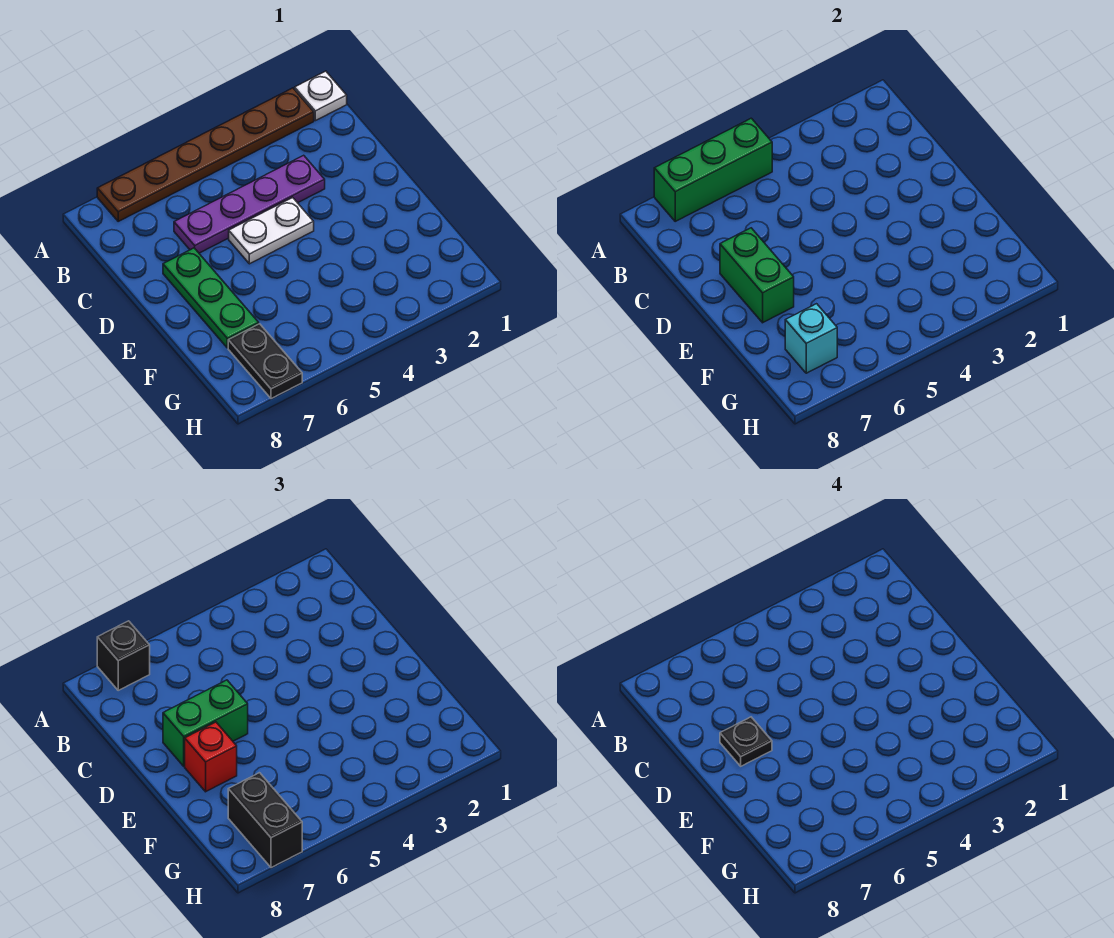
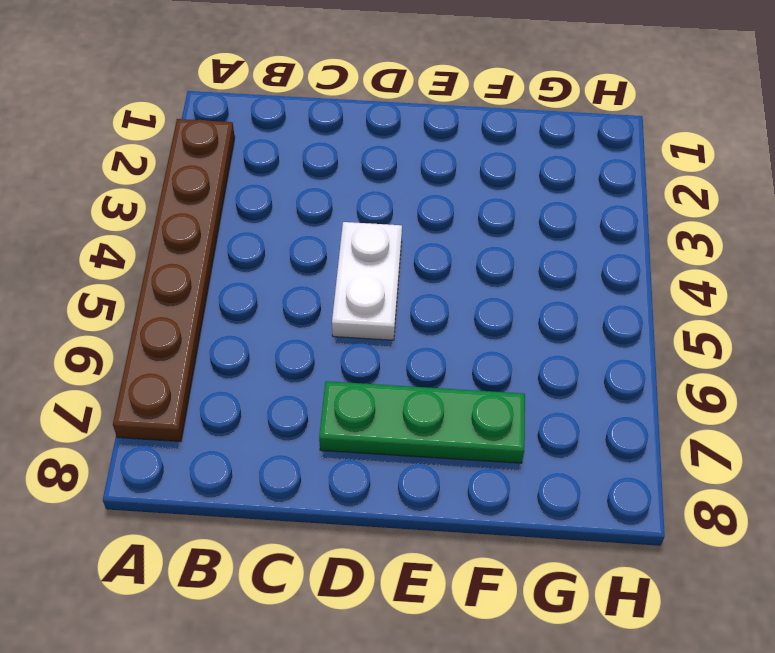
none -> white plate A1 level 1
none -> purple plate C3:C6 level 1
none -> black plate G7:H7 level 1

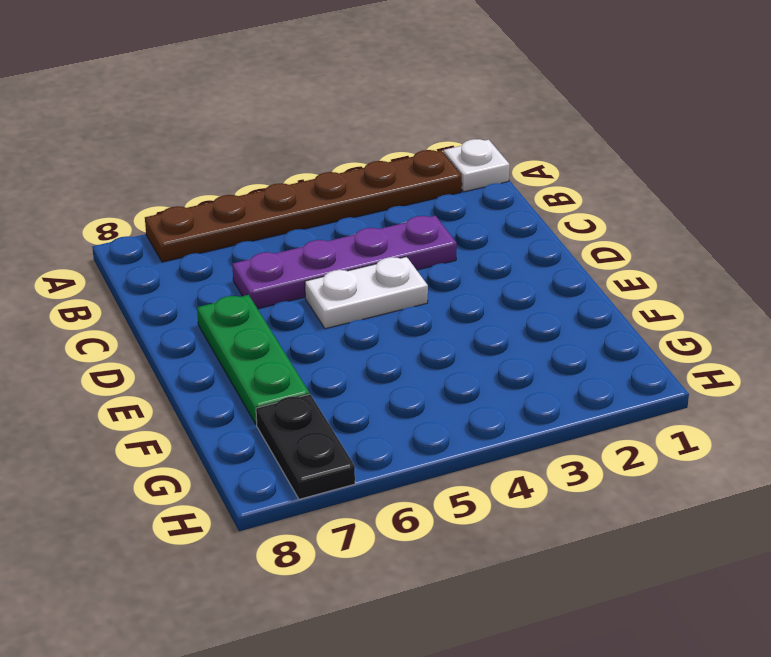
none -> green brick A5:A7 level 2
none -> green brick D7:E7 level 2
none -> cyan brick G7 level 2

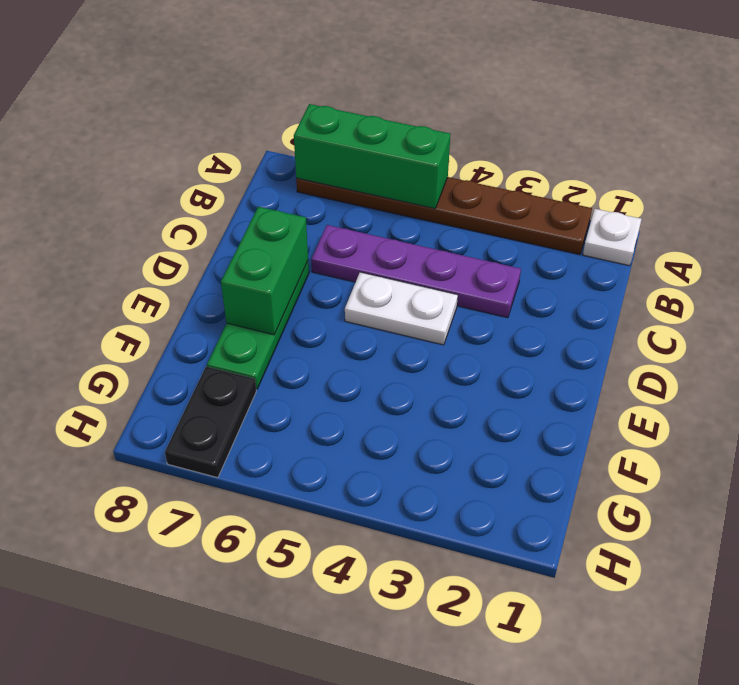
none -> cyan brick G7 level 2
none -> black brick A7 level 3
none -> green brick D6:D7 level 3

